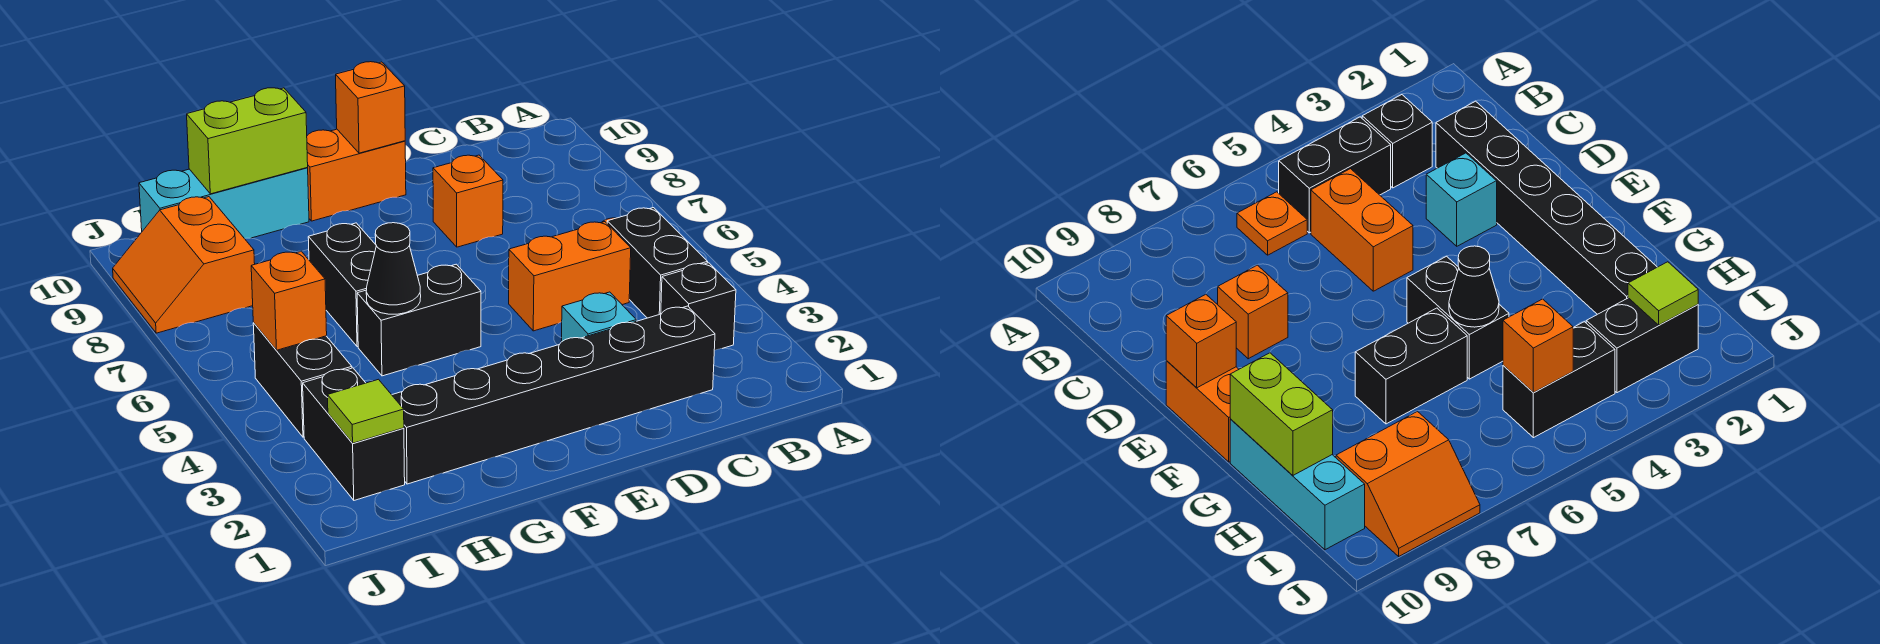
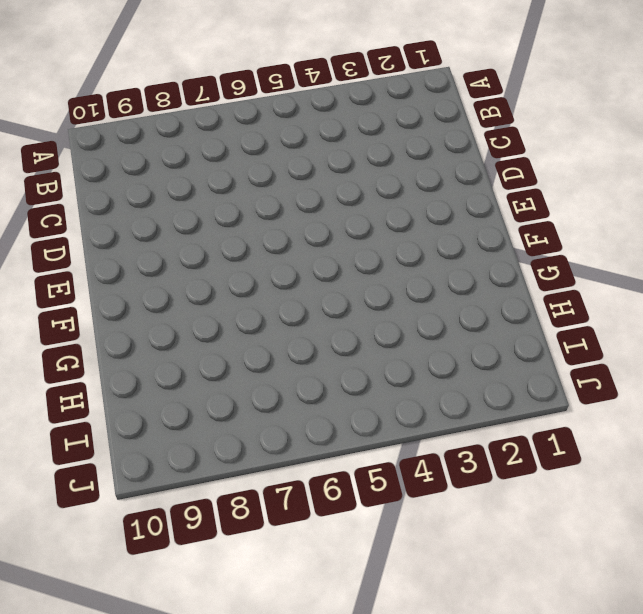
none -> black brick B3 level 1
none -> black brick B4:B5 level 1
none -> orange plate B6 level 1

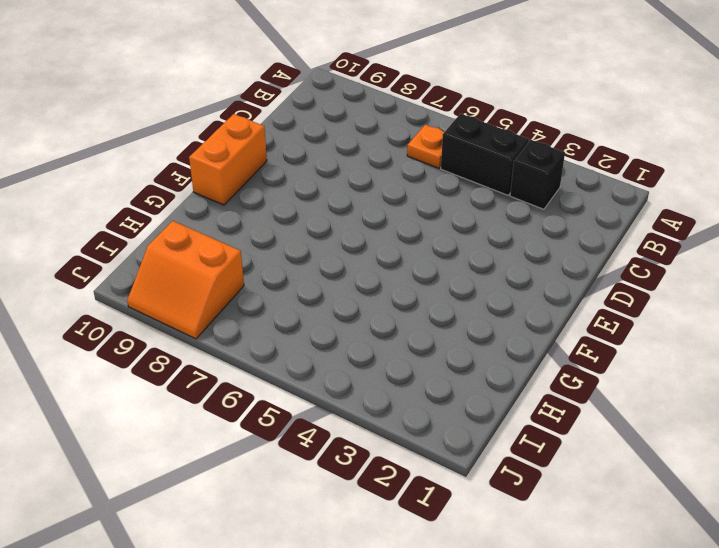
none -> black brick C2:H2 level 1
none -> orange brick C5:D5 level 1
none -> cyan brick D3 level 1

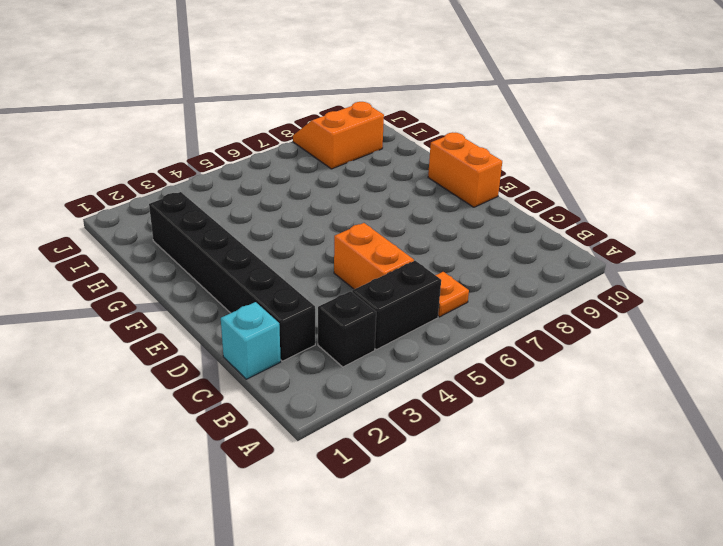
cyan brick C1 level 1 -> cyan brick D3 level 1
none -> orange brick D8 level 1
none -> black brick F5:G5 level 1
none -> black brick G6:G7 level 1

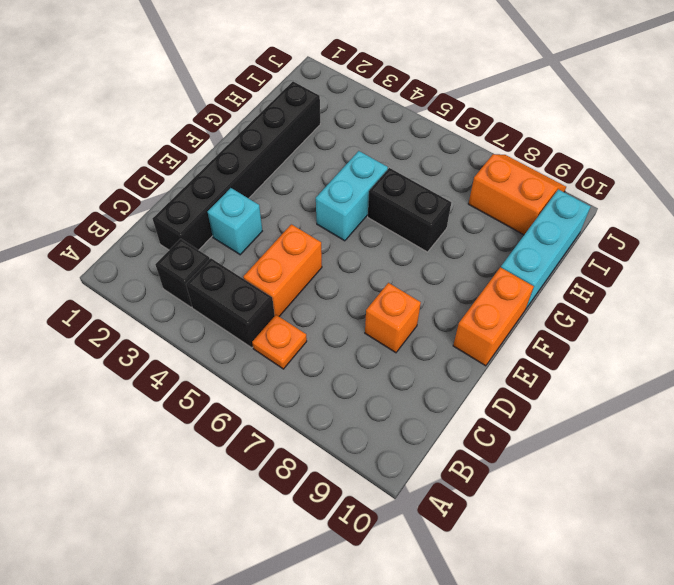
cyan brick F5:G5 level 1 -> black brick F5:G5 level 1
none -> black brick I2:I3 level 1
none -> black brick I4:I5 level 1
none -> orange brick E10 level 2

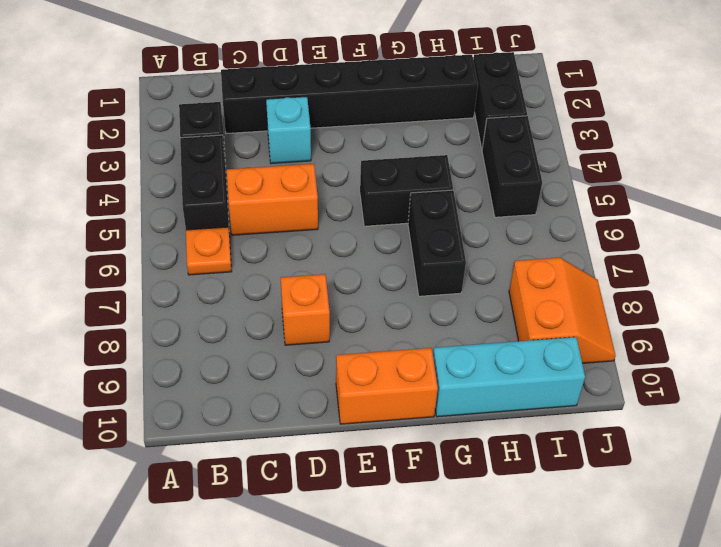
none -> orange brick E10 level 2
none -> black cone G5 level 2
none -> lime brick G10:H10 level 2

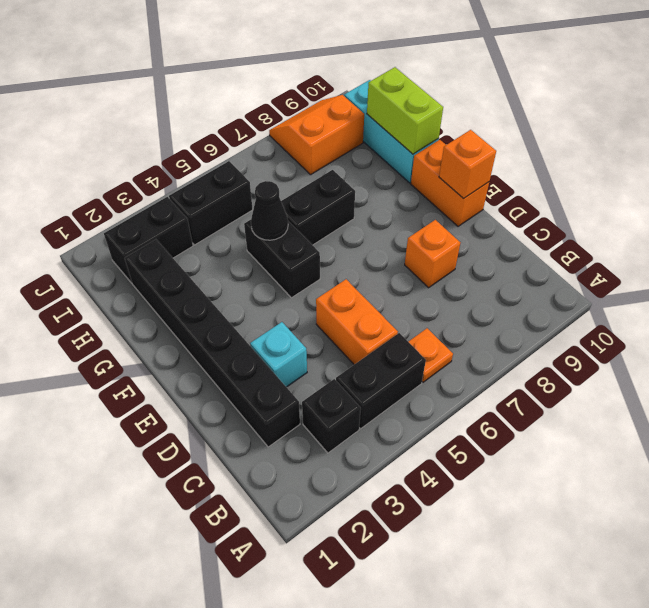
none -> lime tile I2 level 2
none -> orange brick I5 level 2

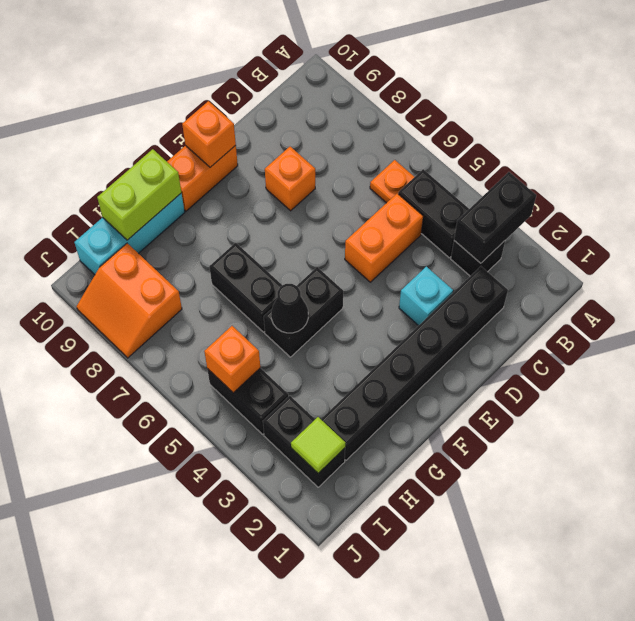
black brick A3:B3 level 2 -> none

